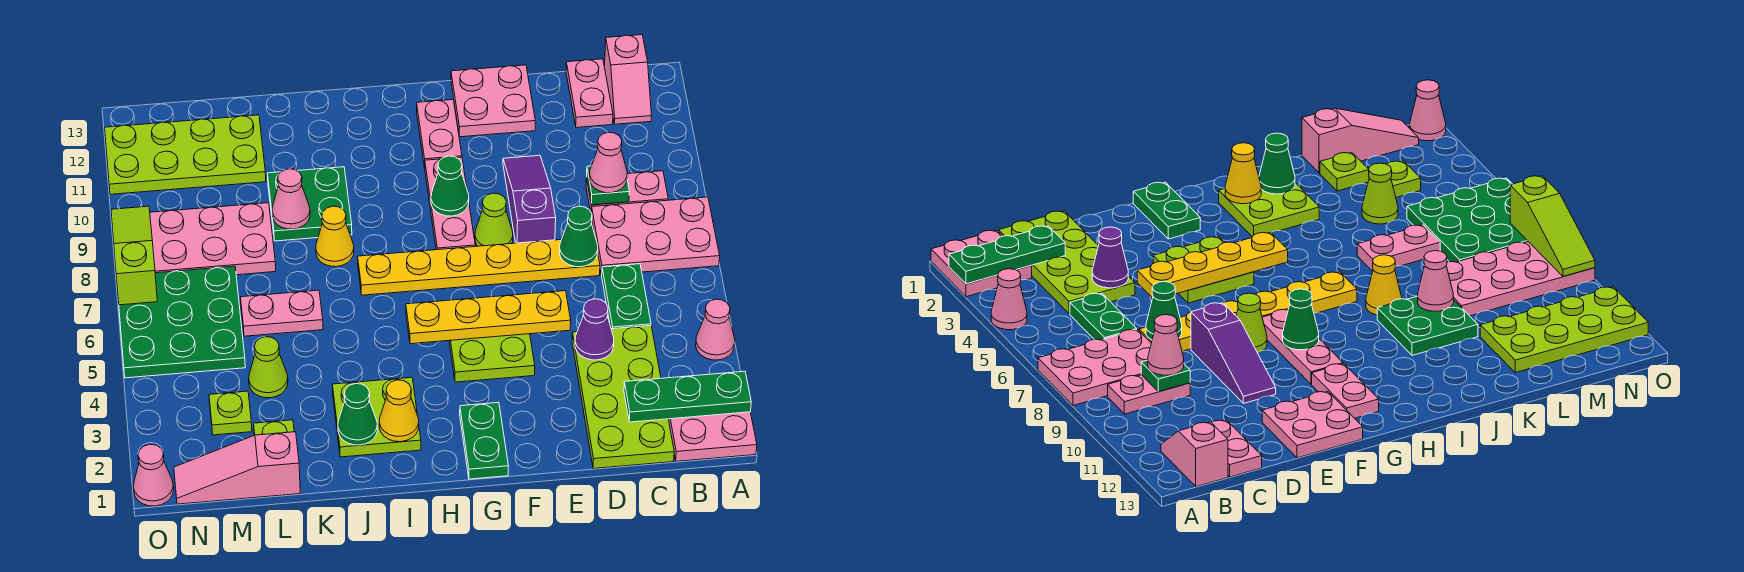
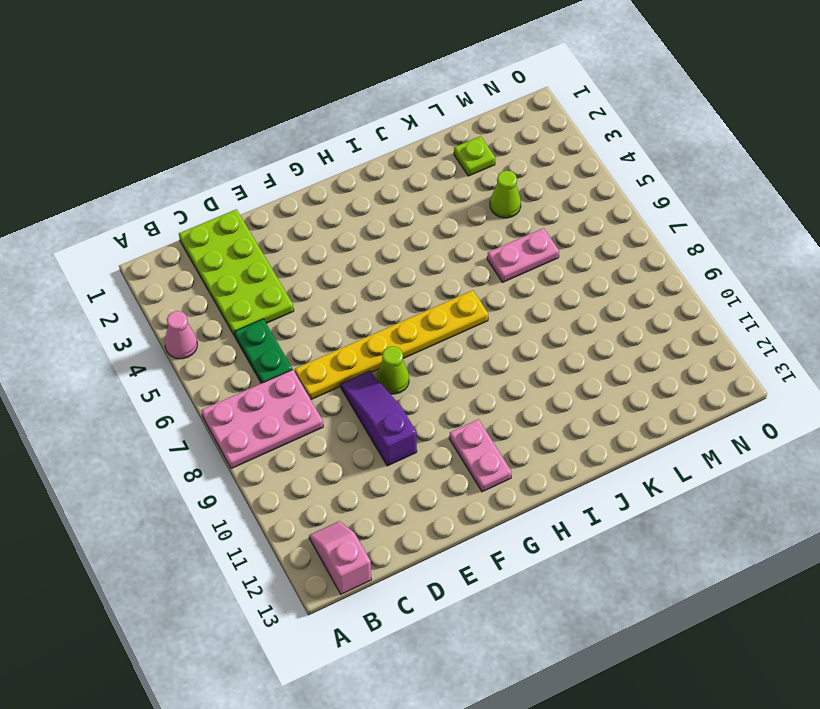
purple slope E8:E10 level 1 top 10 -> purple slope E8:E10 level 1 top 8
none -> pink plate A1:B2 level 1
none -> pink plate B9:C9 level 1
none -> pink plate C12:C13 level 1
none -> pink plate E12:F13 level 1

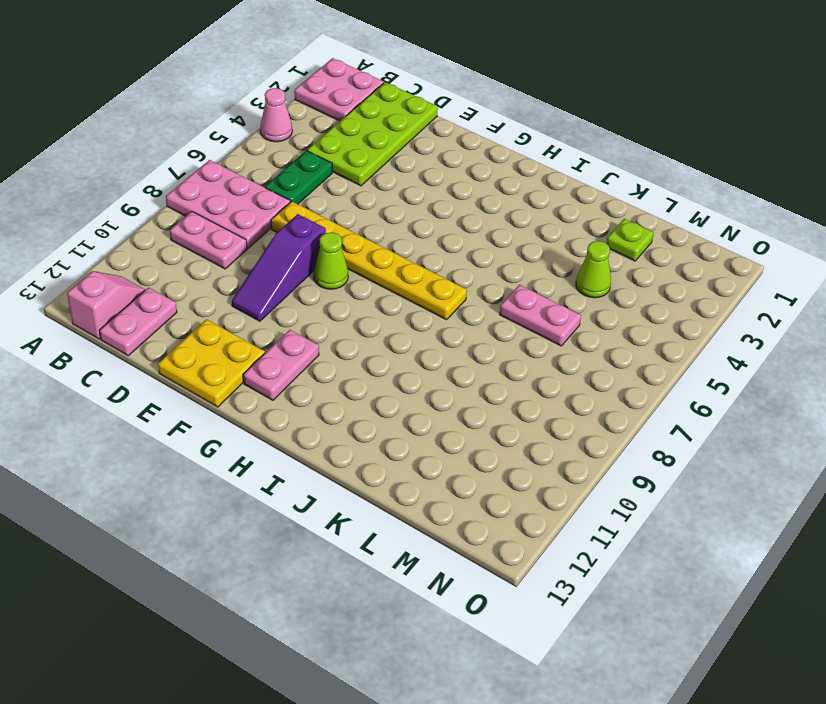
yellow plate E12:F13 level 1 -> pink plate E12:F13 level 1
none -> lime plate F4:G5 level 1
none -> green plate G1:G2 level 1
none -> pink plate G8:G10 level 1
none -> lime plate I2:J3 level 1

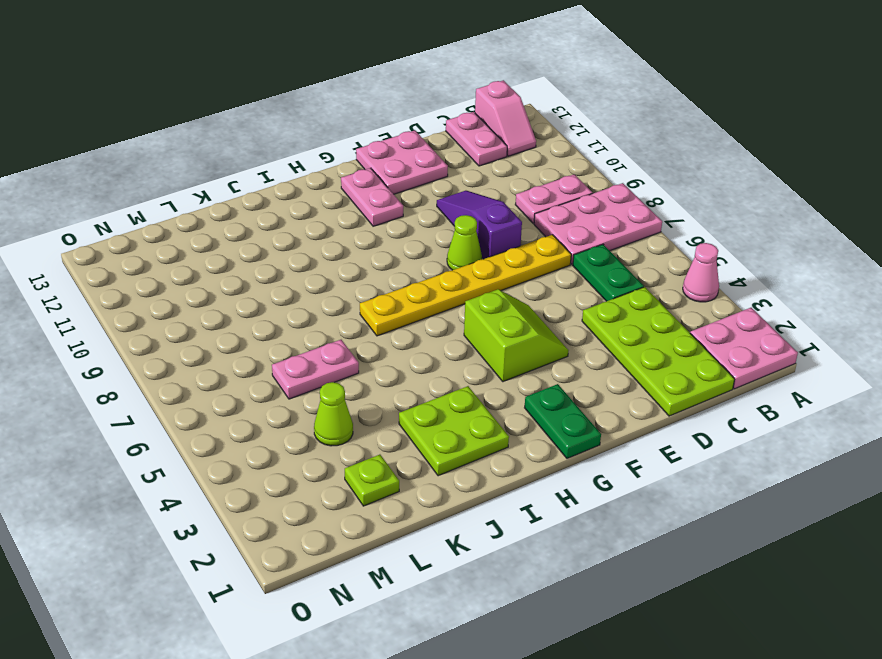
lime slope F4:G5 level 1 top G -> lime plate F4:G5 level 1
none -> pink plate G8:G10 level 1
none -> yellow cone J8 level 1
none -> green plate J9:K10 level 1
none -> pink slope L1:N1 level 1 top L

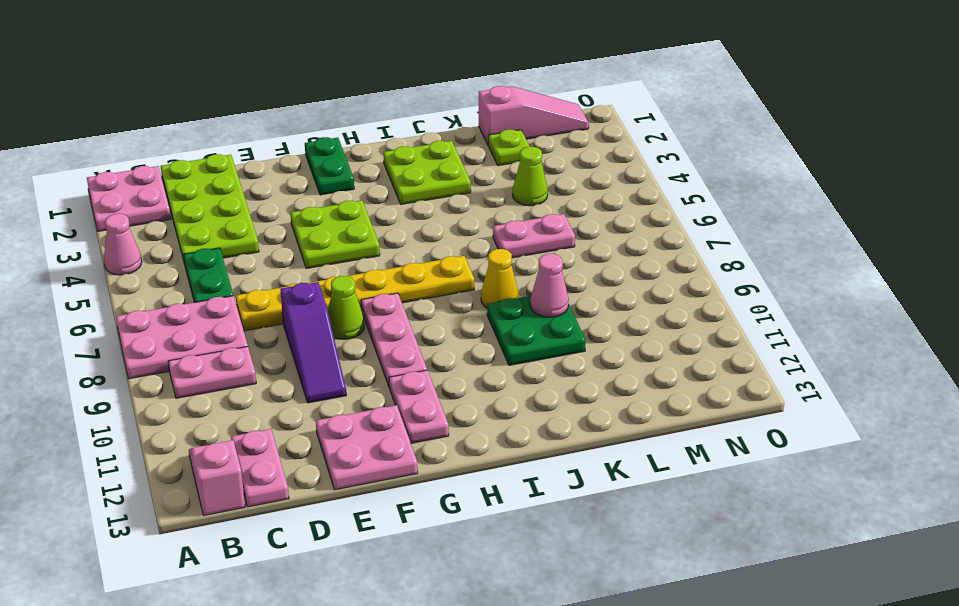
none -> pink plate L8:O9 level 1
none -> lime plate L11:O12 level 1
none -> lime plate M3 level 1
none -> green plate M5:O7 level 1

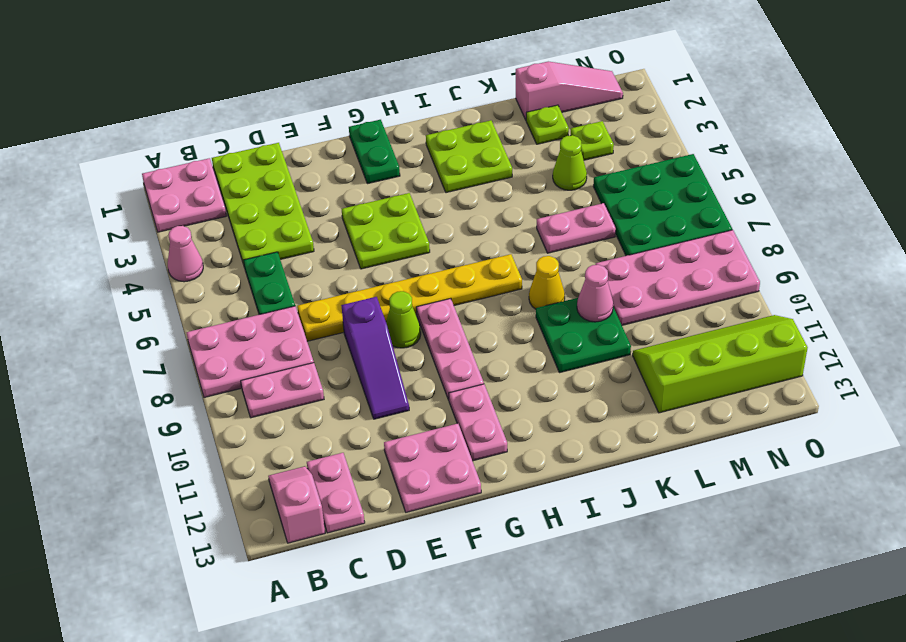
lime slope L11:O12 level 1 top 12 -> lime plate L11:O12 level 1
none -> pink cone O1 level 1
none -> green plate A2:C2 level 2
none -> green plate C9 level 2
none -> purple cone D4 level 2

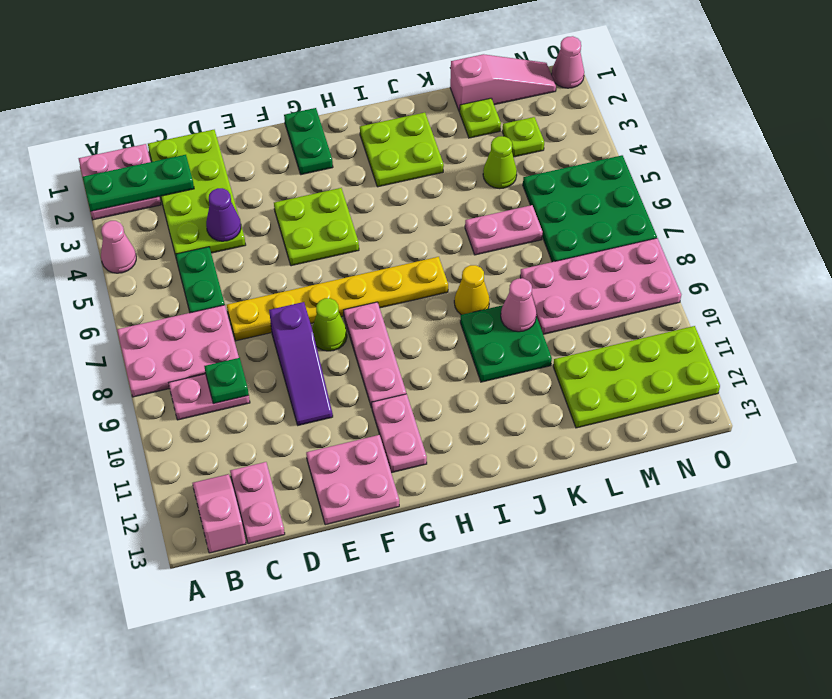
none -> green cone D7 level 2
none -> yellow plate E5:H5 level 2
none -> green cone G9 level 2
none -> yellow cone I2 level 2

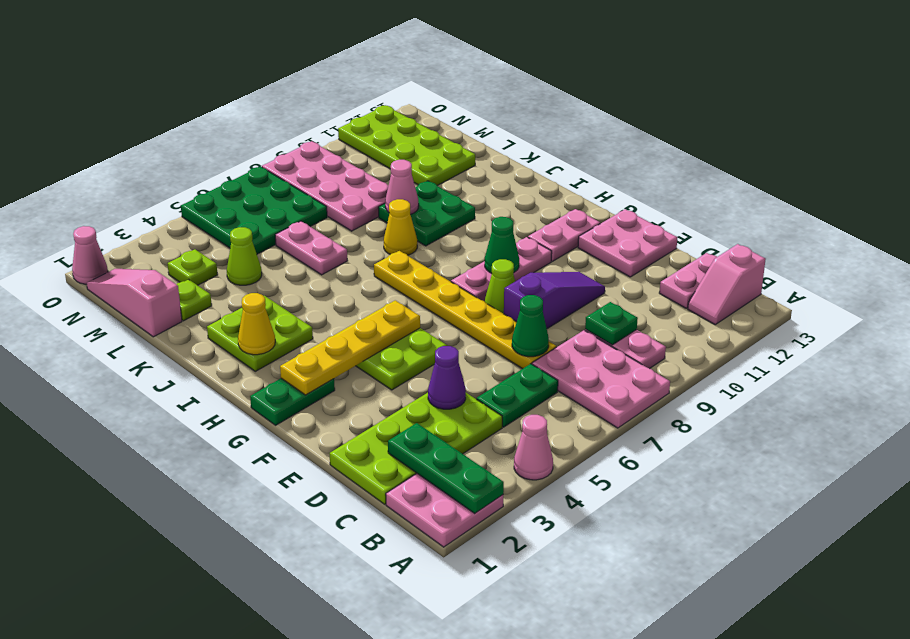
yellow plate G2:G5 level 2 -> yellow plate E5:H5 level 2
none -> green cone J2 level 2
none -> lime slope O7:O9 level 2 top 7
none -> pink cone C9 level 3

